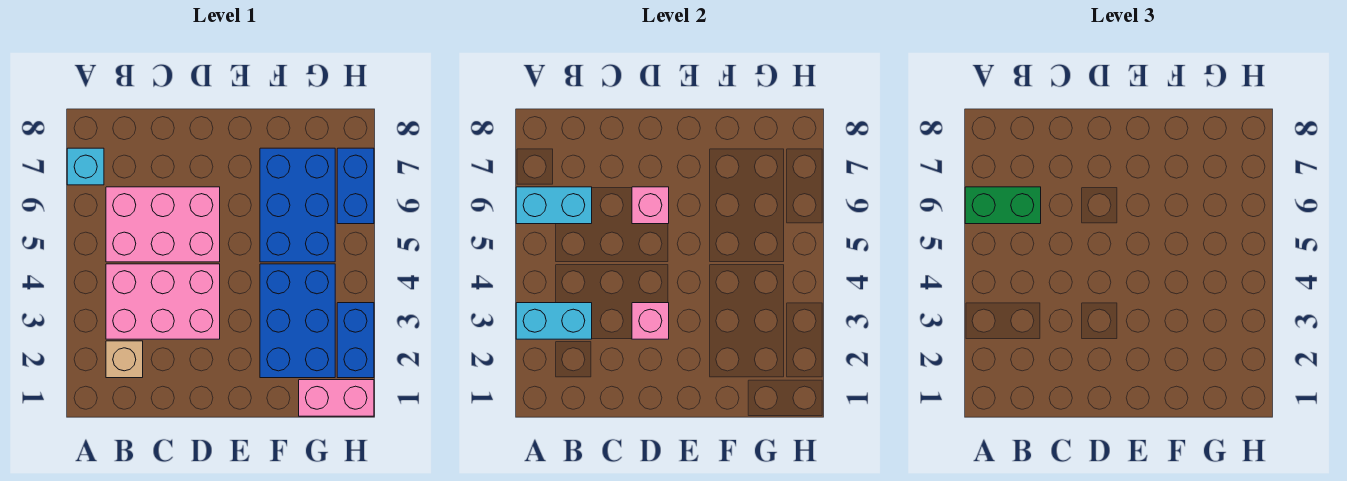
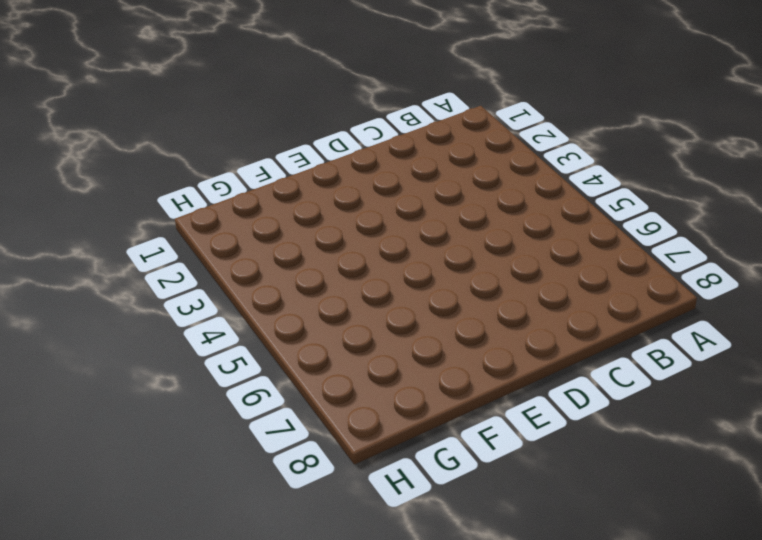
none -> cyan brick A7 level 1
none -> tan brick B2 level 1
none -> pink brick B3:D4 level 1

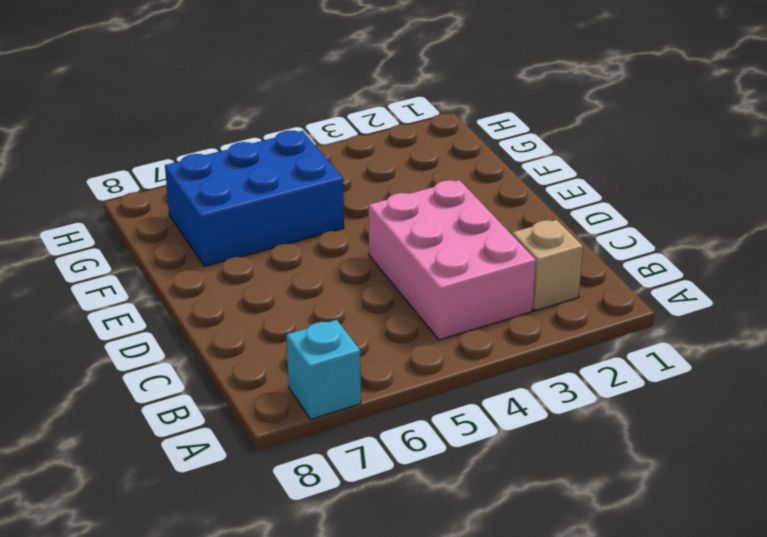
none -> pink brick B5:D6 level 1
none -> blue brick F2:G4 level 1
none -> pink brick G1:H1 level 1

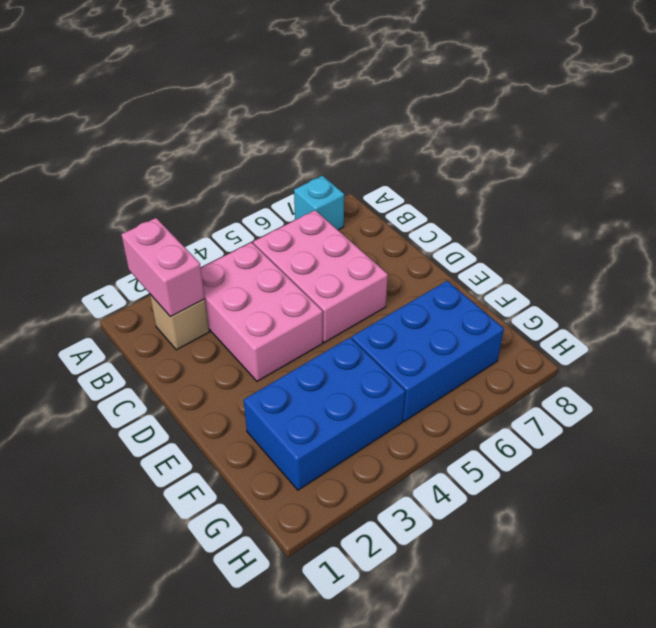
pink brick A2:B2 level 2 -> pink brick G1:H1 level 1
none -> blue brick H2:H3 level 1
none -> blue brick H6:H7 level 1
none -> cyan brick A3:B3 level 2

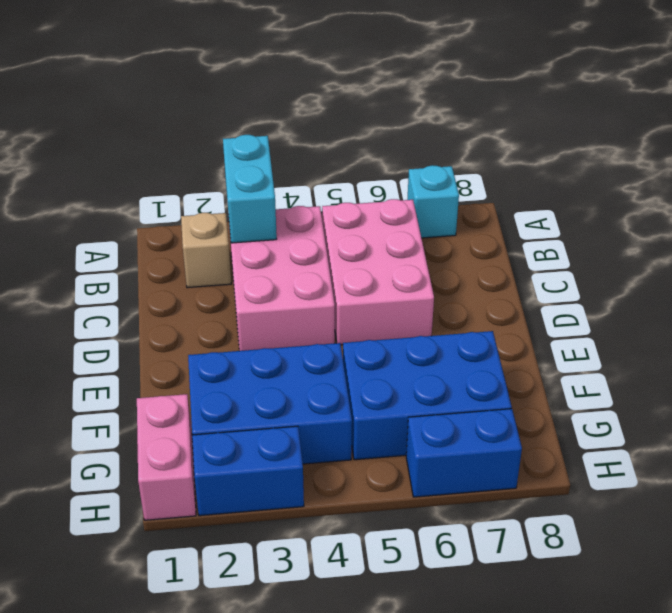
none -> cyan brick A6:B6 level 2
none -> pink brick D3 level 2
none -> pink brick D6 level 2

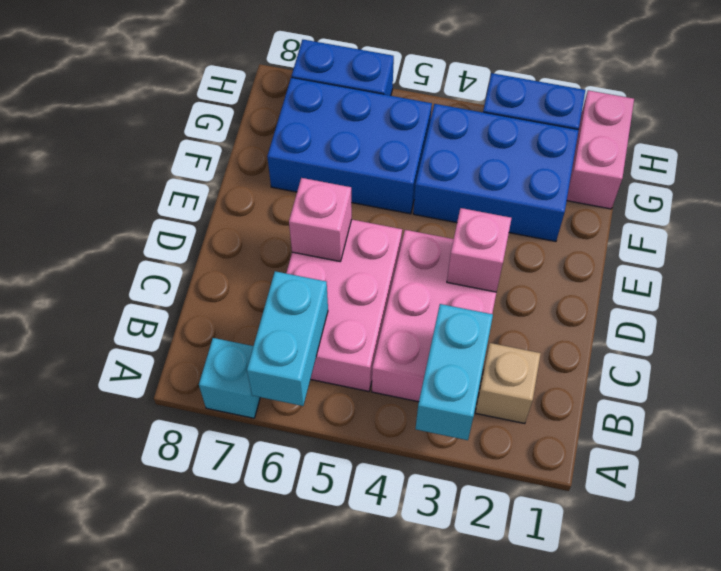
none -> green brick A6:B6 level 3

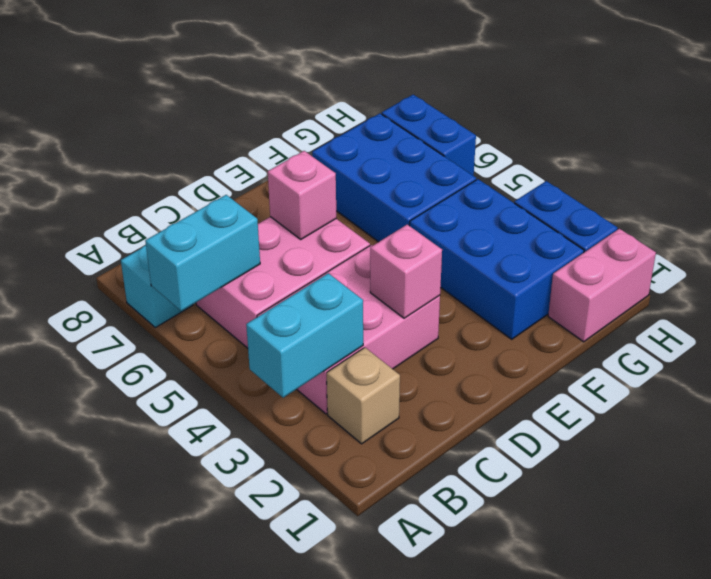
none -> green brick A6:B6 level 3

